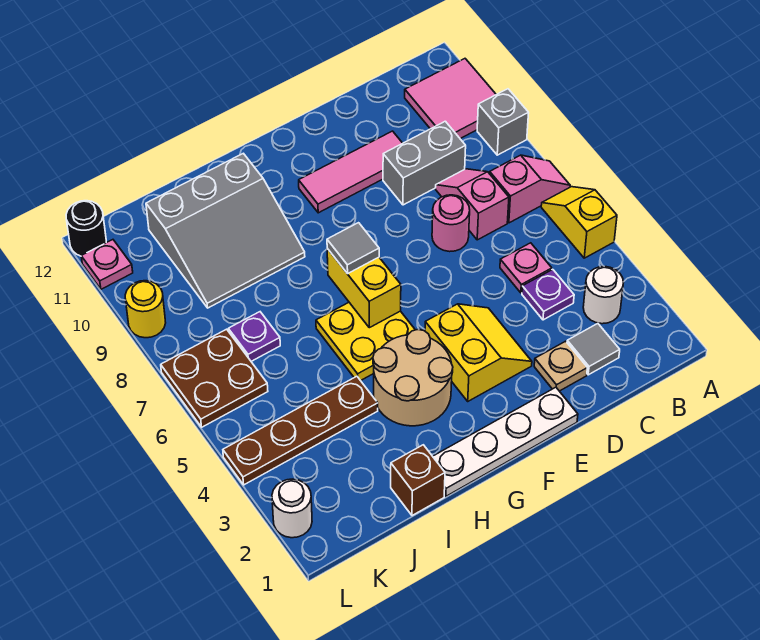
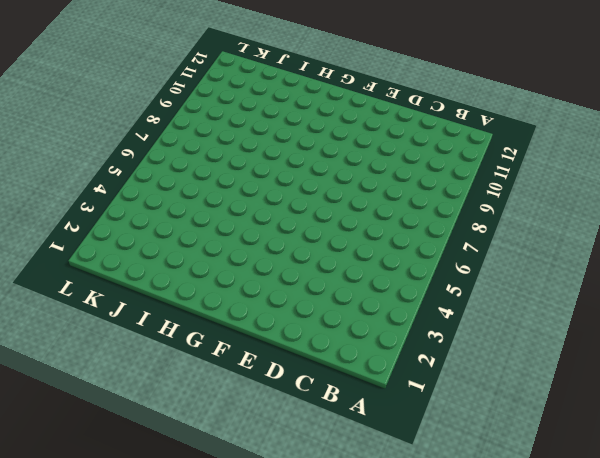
none -> yellow slope A5:A6 level 1 top 5
none -> pink slope A7:B7 level 1 top B
none -> grey brick A9 level 1

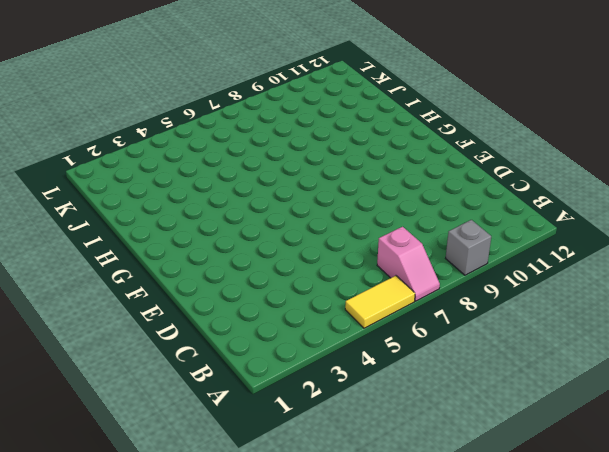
yellow tile A5:A6 level 1 -> yellow slope A5:A6 level 1 top 5
none -> pink tile A10:B11 level 1
none -> white round brick B3 level 1
none -> grey tile C2 level 1

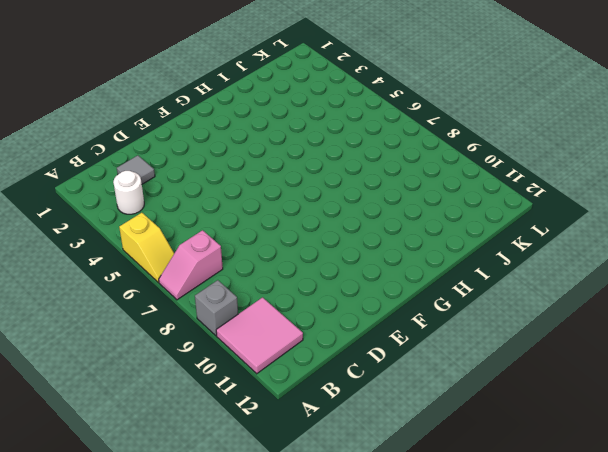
none -> purple plate C4 level 1
none -> pink plate C5 level 1
none -> pink slope C7:C8 level 1 top 7

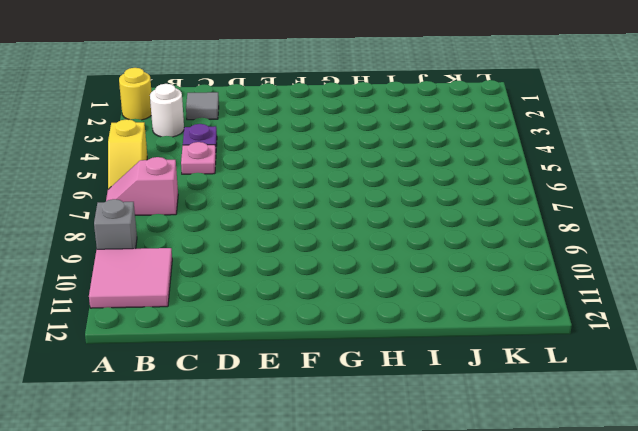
yellow round brick A2 level 1 -> yellow round brick L9 level 1
none -> pink slope C7:C8 level 1 top 7
none -> grey brick C9:D9 level 1
none -> tan plate D2 level 1

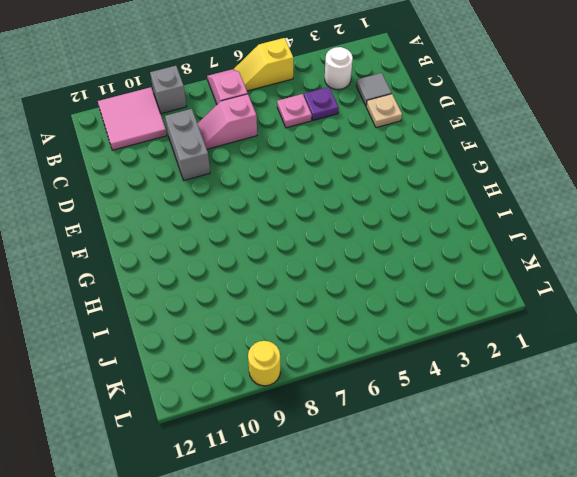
none -> pink round brick D7 level 1
none -> pink tile D10:F10 level 1
none -> white plate E1:H1 level 1

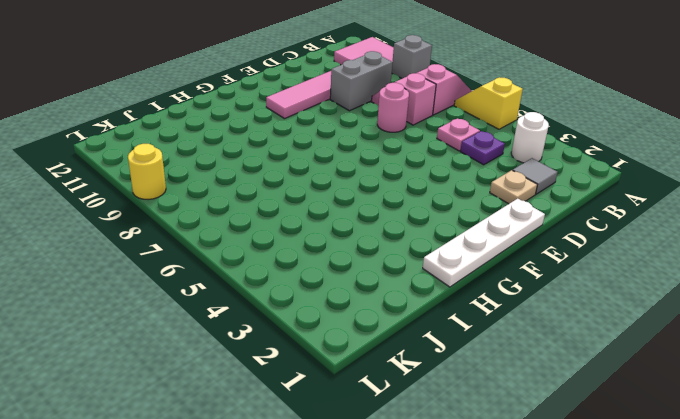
none -> yellow slope E3:F4 level 1 top F
none -> tan round brick G3:H4 level 1
none -> yellow plate G5:H6 level 1

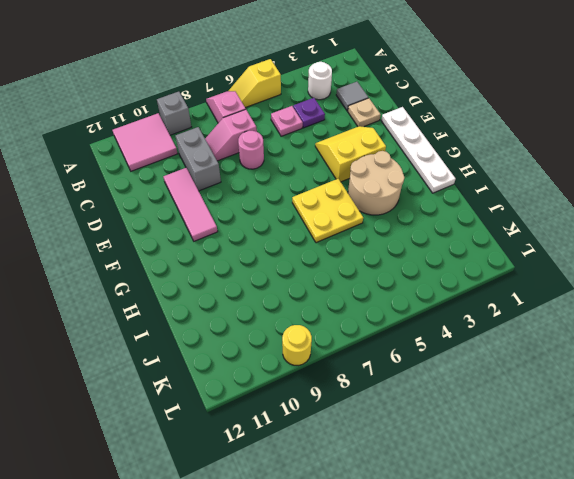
none -> grey slope H9:J11 level 1 top 11
none -> brown brick I1 level 1
none -> brown plate I4:L4 level 1

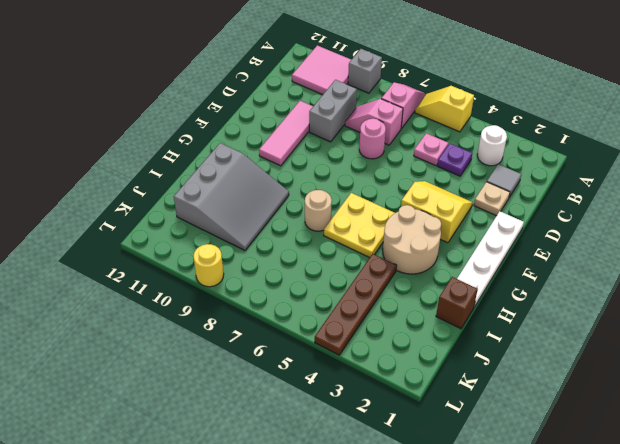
tan round brick H7 level 1 -> none
none -> purple plate J7 level 1
none -> brown plate K6:L7 level 1
none -> white round brick L2 level 1

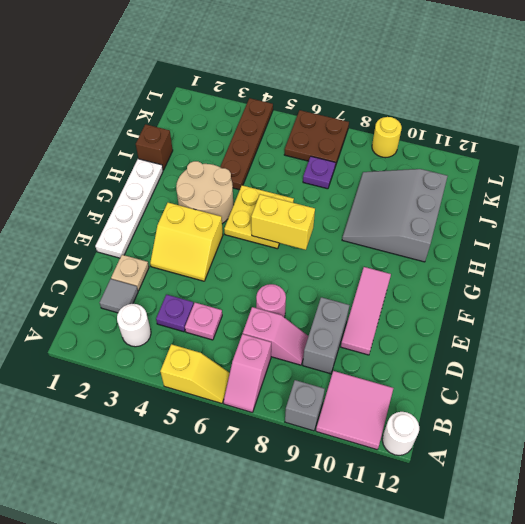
white round brick A12 level 1 -> white round brick L2 level 1
none -> pink plate L11 level 1
none -> black round brick L12 level 1
none -> grey tile G7 level 3

